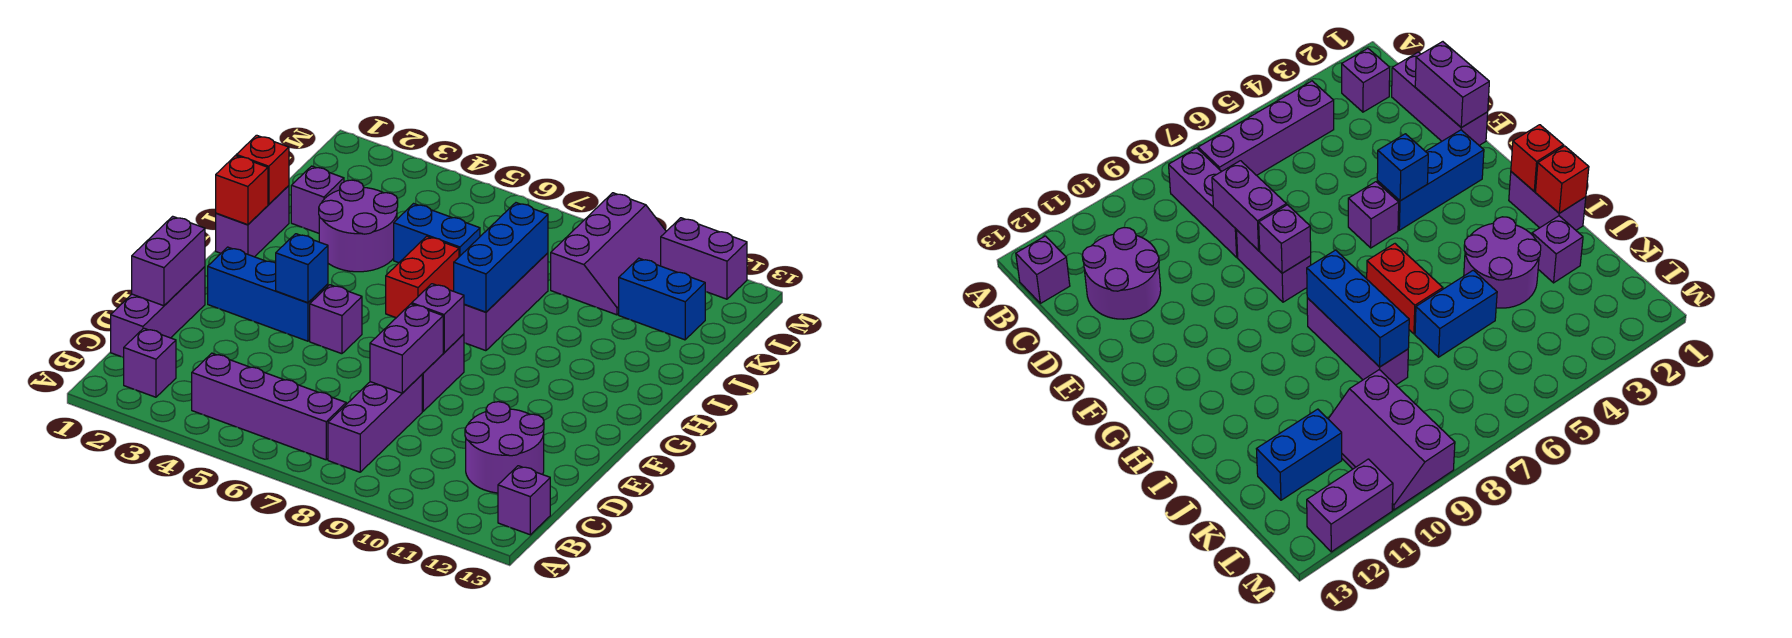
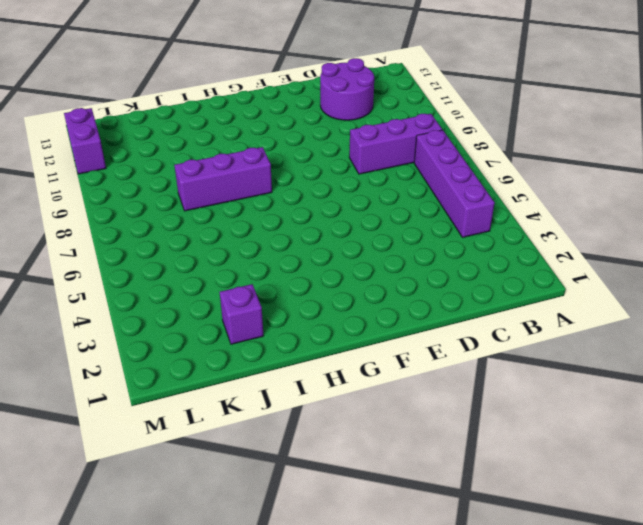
none -> purple brick B2 level 1
none -> purple brick B13 level 1
none -> purple brick C1:E1 level 1

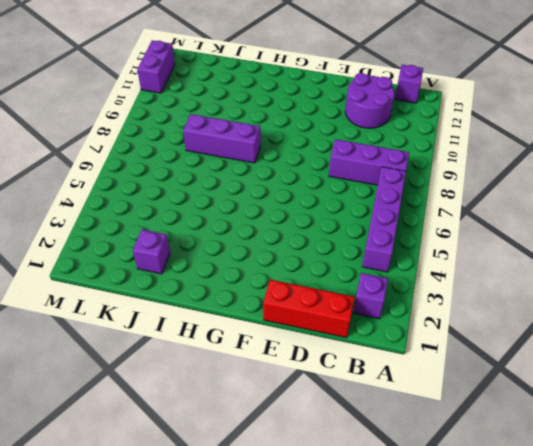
red brick C1:E1 level 1 -> purple brick C1:E1 level 1
none -> purple brick E8:F8 level 1
none -> blue brick F2:F4 level 1
none -> purple brick F5 level 1

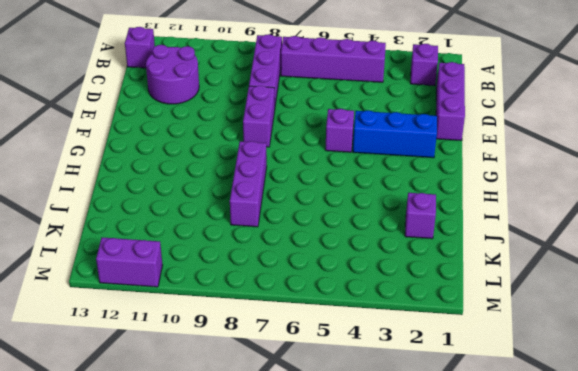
none -> purple brick H1:I1 level 1
none -> red brick H6:I6 level 1
none -> purple round brick I3:J4 level 1

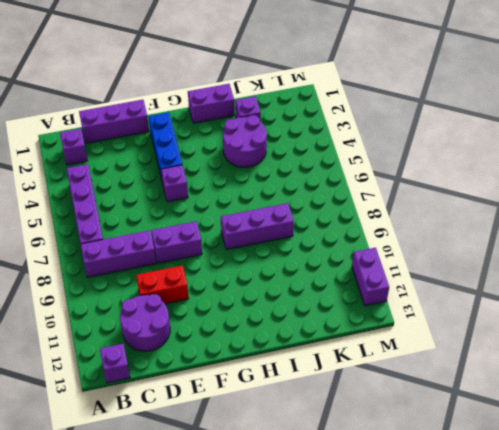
red brick D10:E10 level 1 -> red brick H6:I6 level 1
none -> blue brick J5:J6 level 1
none -> purple slope K9:M10 level 1 top 9
none -> blue brick K11:K12 level 1

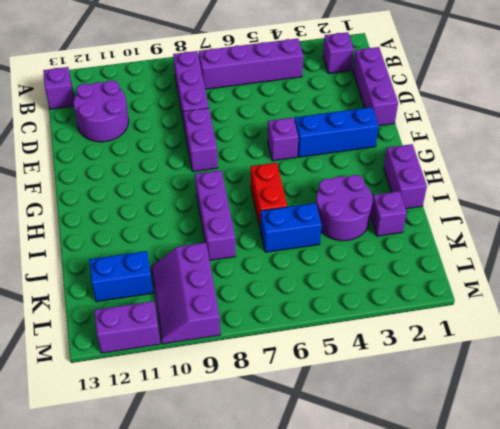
none -> purple brick D1:E1 level 2
none -> purple brick D8:E8 level 2
none -> blue brick F4 level 2

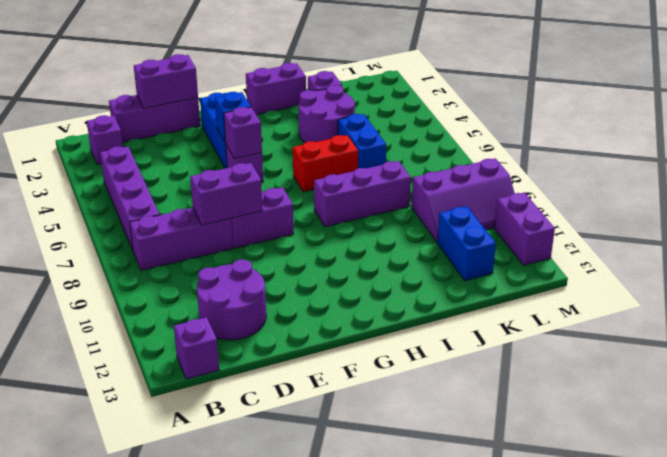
purple brick F5 level 2 -> purple brick F8 level 2
none -> red brick H1 level 2
none -> blue brick H8:J8 level 2
none -> red brick I1 level 2

